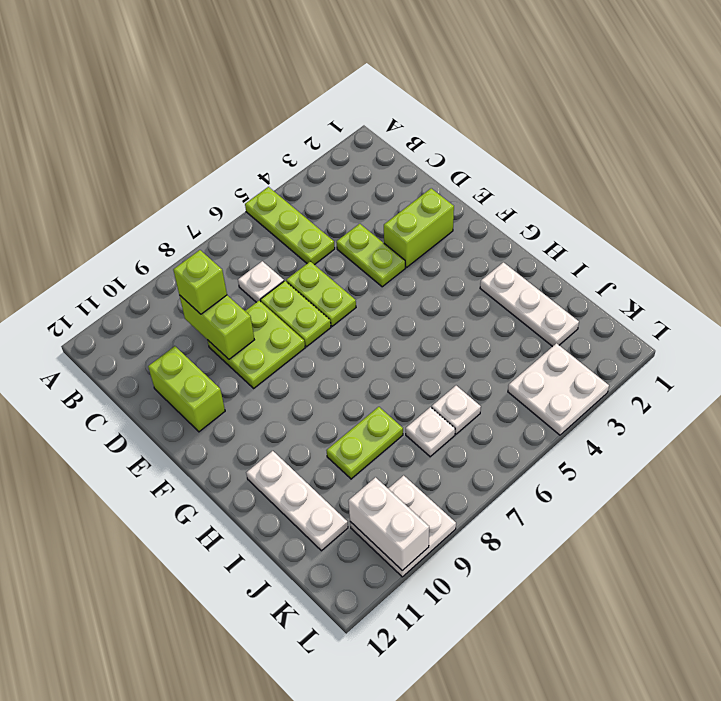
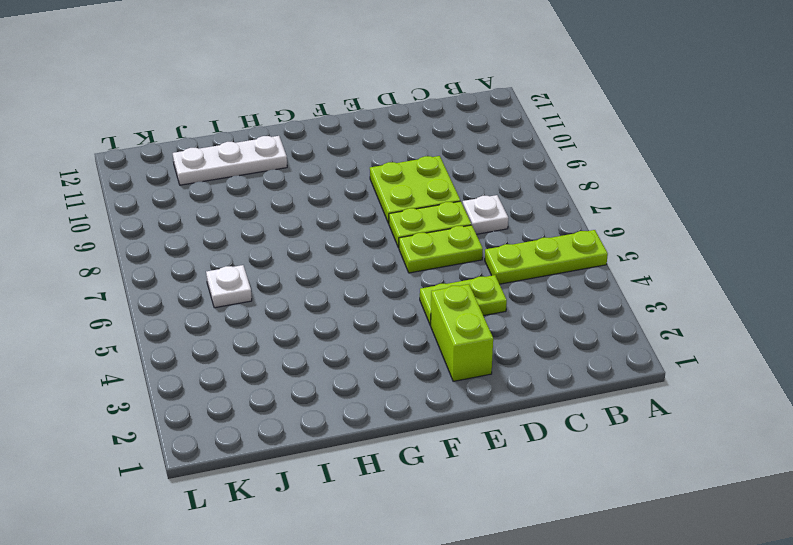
none -> lime brick D11:E11 level 1
none -> white plate H2:J2 level 1
none -> lime plate I8:I9 level 1

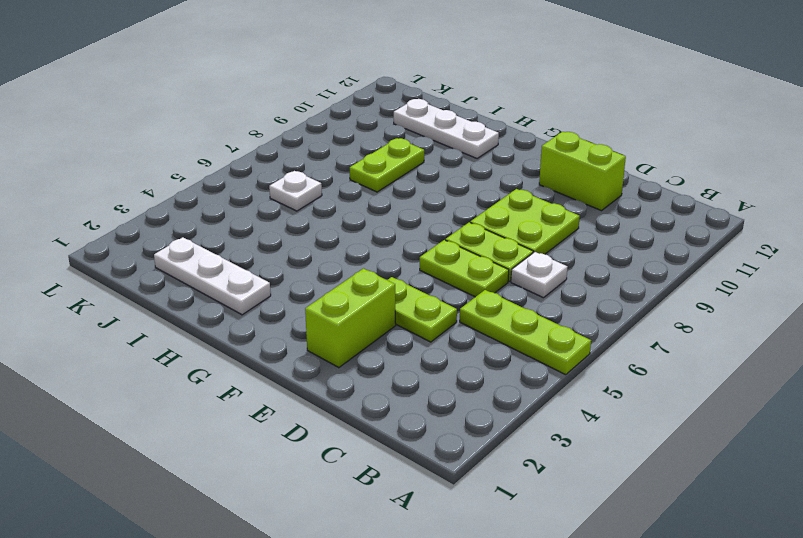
none -> white plate J7 level 1
none -> white plate K3:L4 level 1
none -> white plate K9:L10 level 1

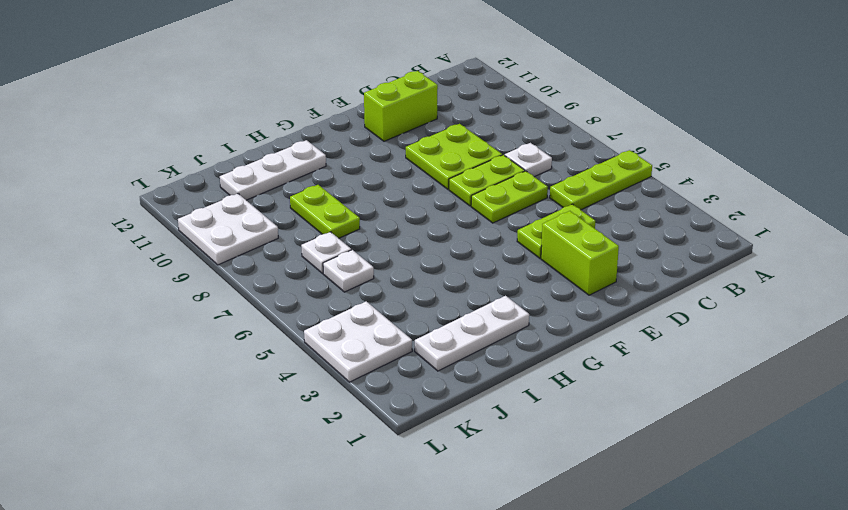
none -> lime brick C9:D9 level 2
none -> white brick K10:L10 level 2
none -> lime brick C9 level 3

